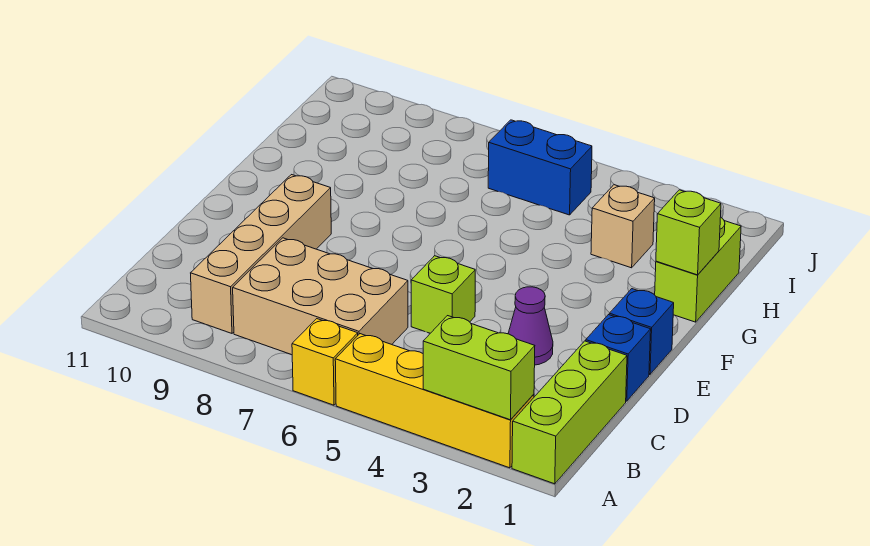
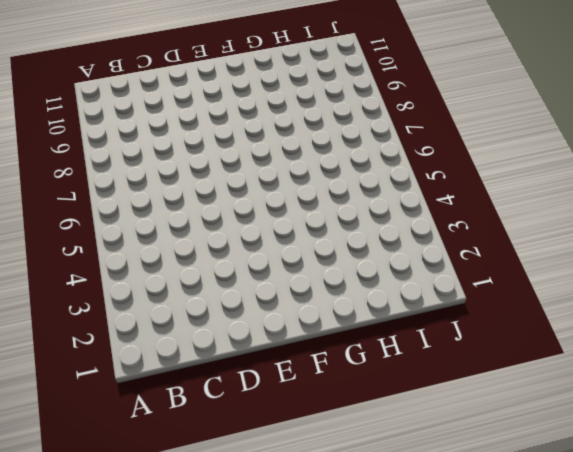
none -> lime brick A1:C1 level 1
none -> yellow brick A2:A5 level 1
none -> yellow brick A6 level 1

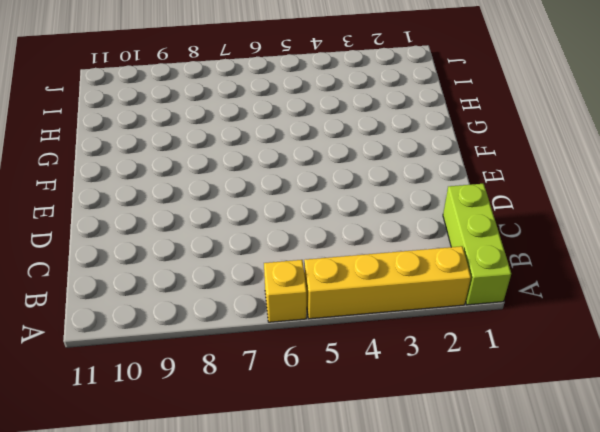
none -> tan brick B6:C8 level 1
none -> tan brick B9:E9 level 1
none -> blue brick D1 level 1

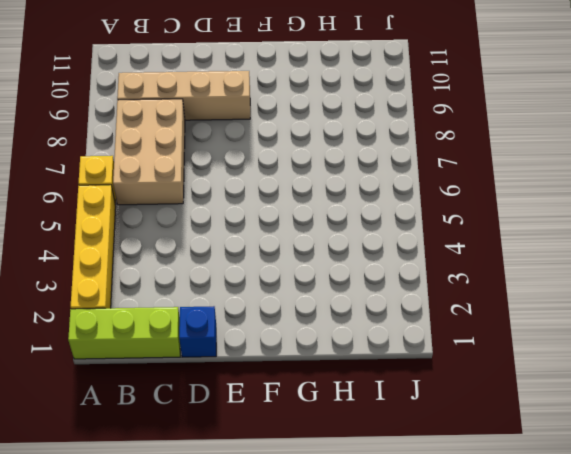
none -> purple cone D3 level 1
none -> lime brick D5 level 1
none -> blue brick E1 level 1

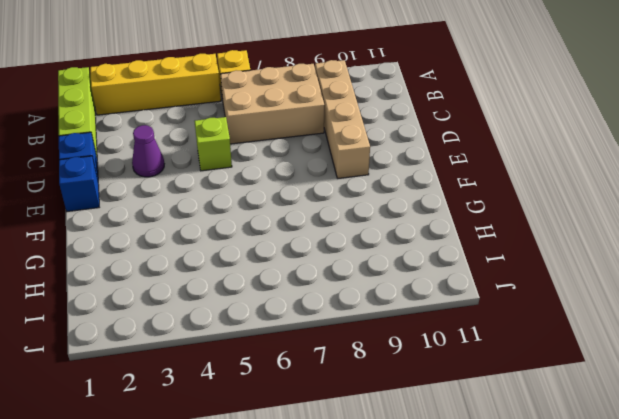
none -> lime brick G1:H1 level 1
none -> tan brick H3 level 1
none -> blue brick I5:I6 level 1

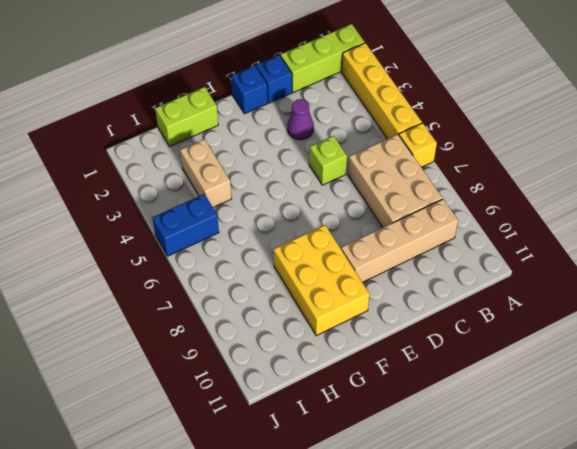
yellow brick F8:G10 level 1 -> none
tan brick H3:H4 level 1 -> tan brick H3 level 1
blue brick I5:J5 level 1 -> blue brick I5:I6 level 1
none -> lime brick A2:A3 level 2
none -> lime brick G1 level 2

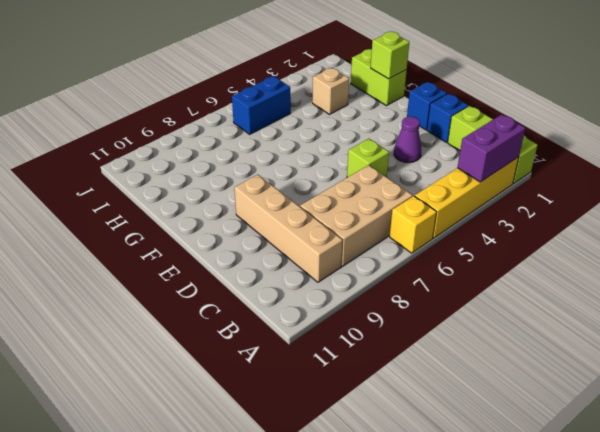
purple brick A2:A3 level 2 -> lime brick A2:A3 level 2

